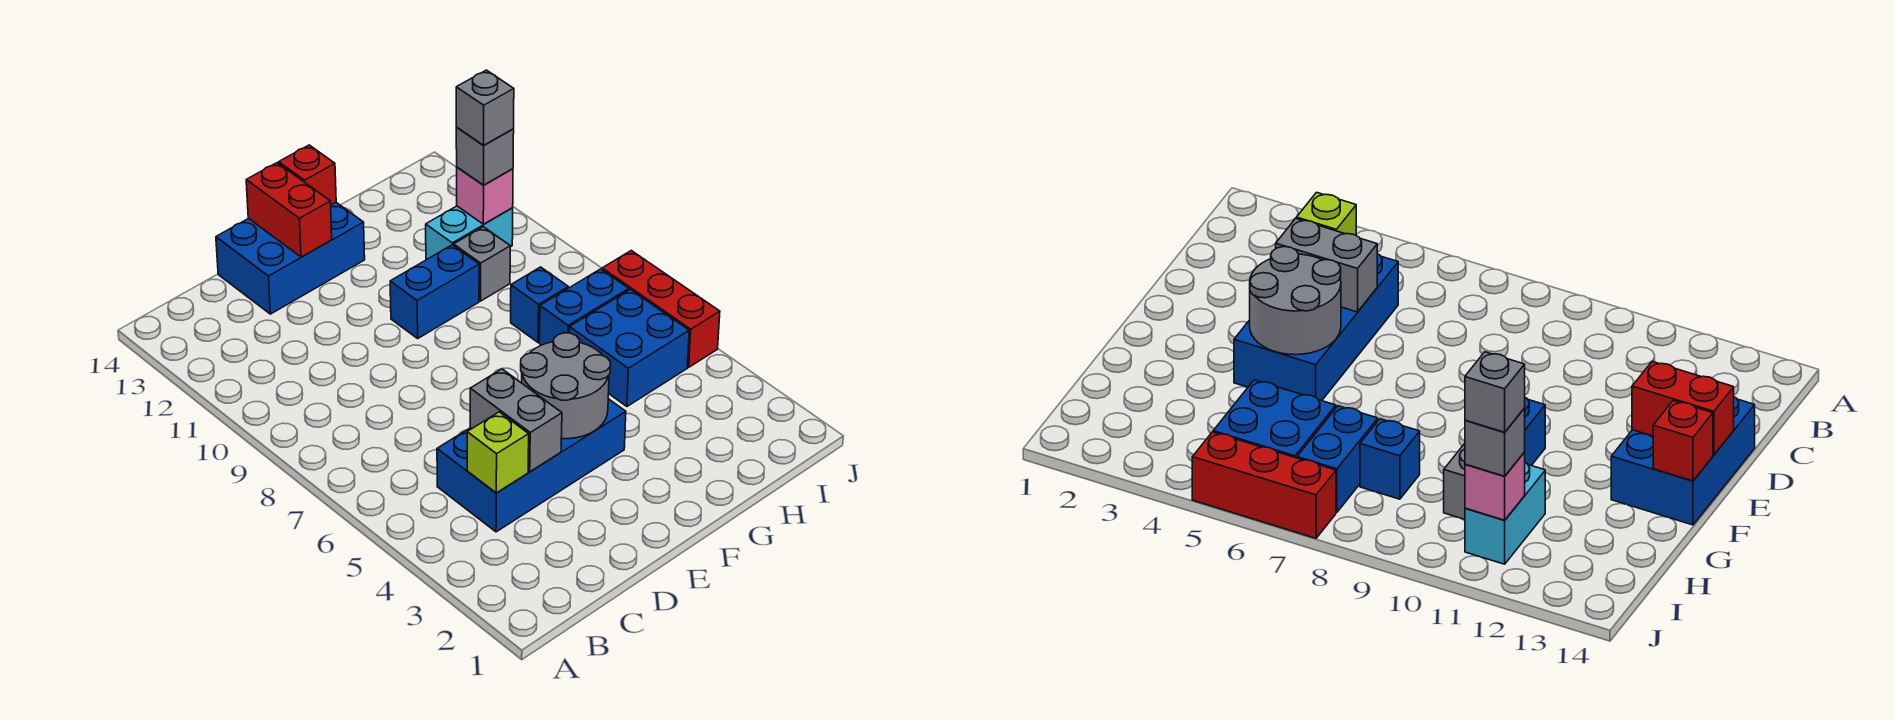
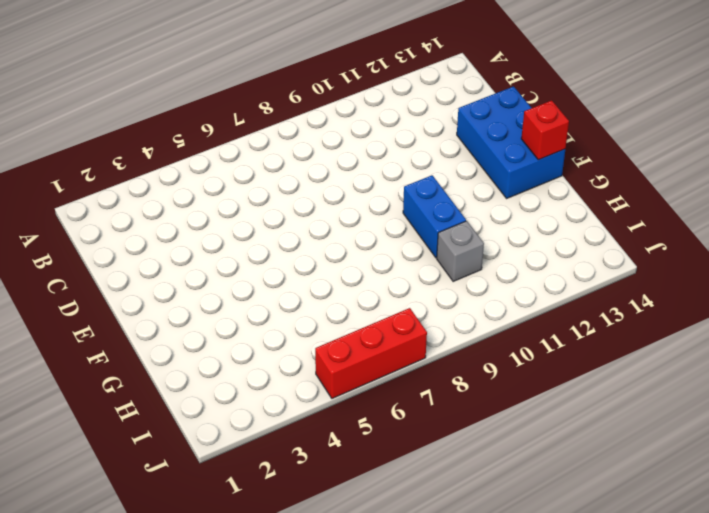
none -> blue brick C4:F5 level 1
none -> blue brick H5:I6 level 1
none -> blue brick H7:I7 level 1

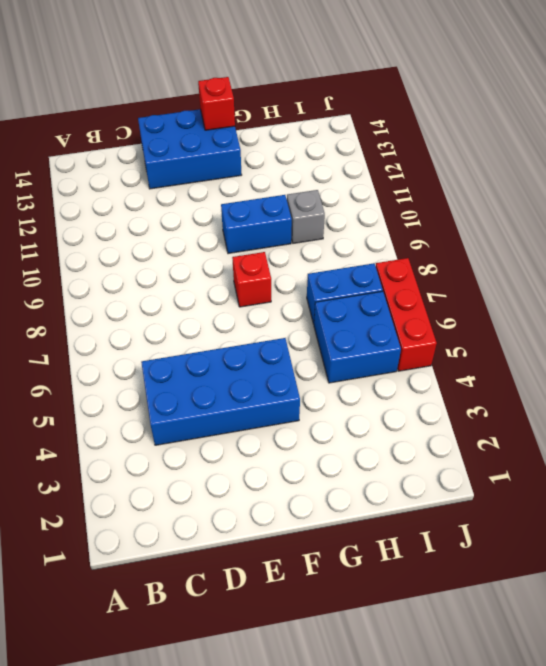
red brick F8 level 1 -> none
none -> blue brick H8 level 1
none -> cyan brick H11:I11 level 1
none -> lime brick C4 level 2

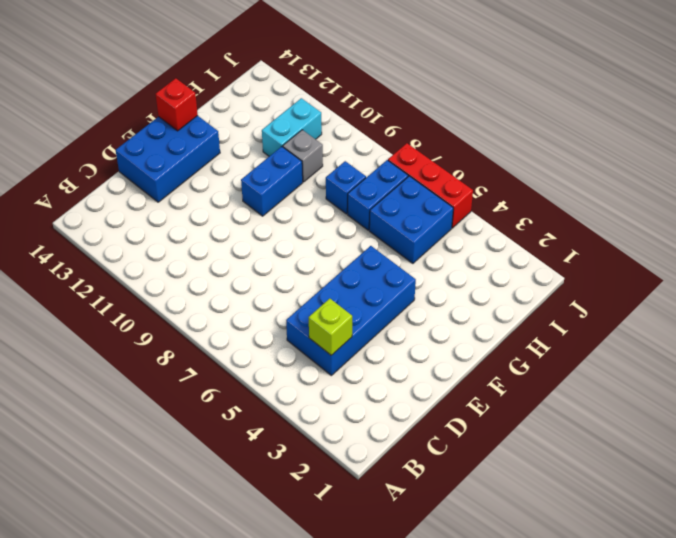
none -> grey brick D4:D5 level 2
none -> grey round brick E4:F5 level 2
none -> red brick E13:E14 level 2

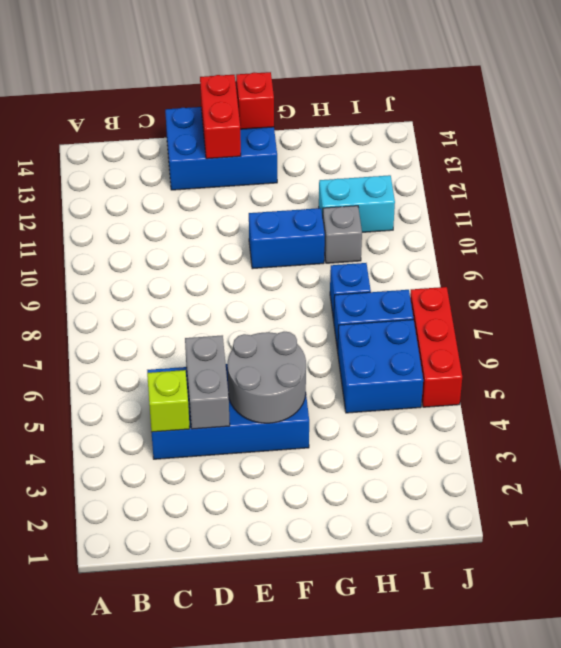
none -> pink brick I11 level 2
none -> grey brick I11 level 3
none -> grey brick I11 level 4

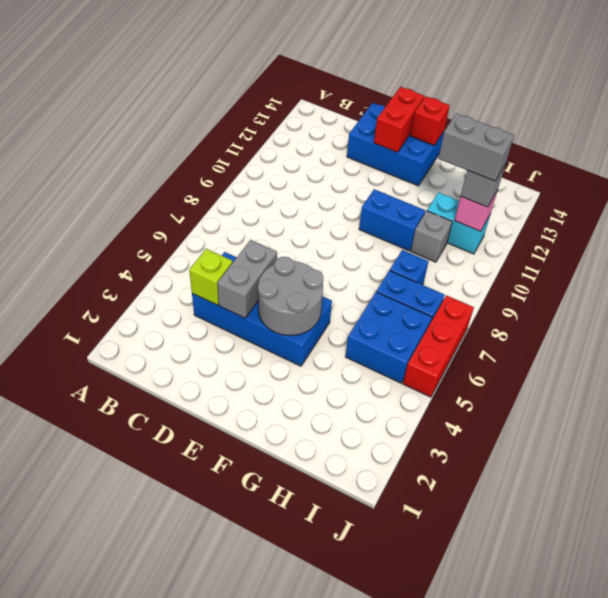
grey brick H11:I11 level 4 -> grey brick I11 level 4

